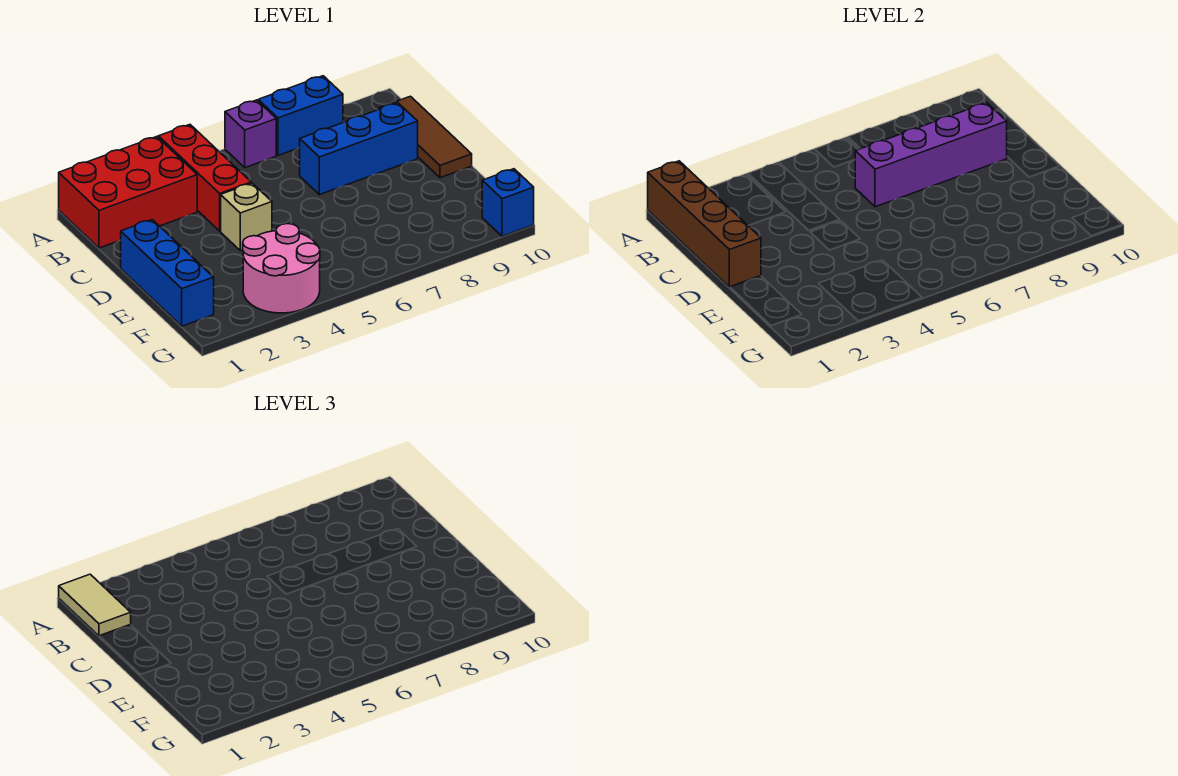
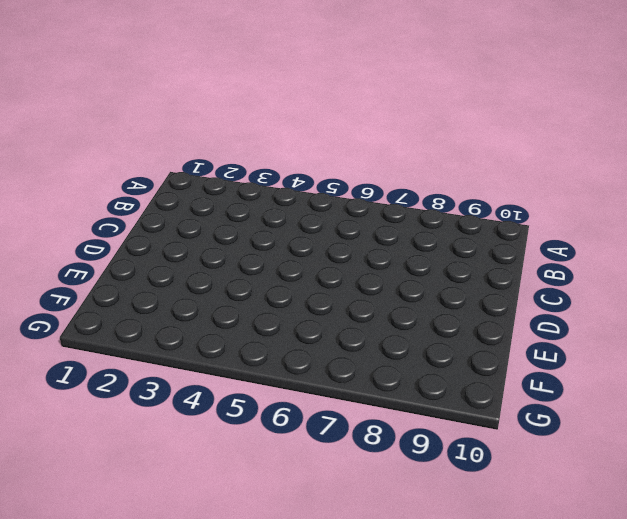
none -> red brick A1:B3 level 1
none -> red brick A4:C4 level 1
none -> purple brick A6 level 1

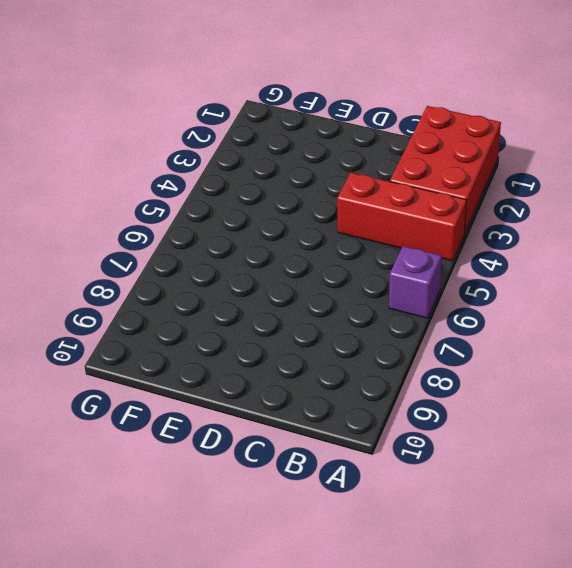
none -> blue brick A7:A8 level 1
none -> brown tile B10:D10 level 1
none -> blue brick C7:C9 level 1

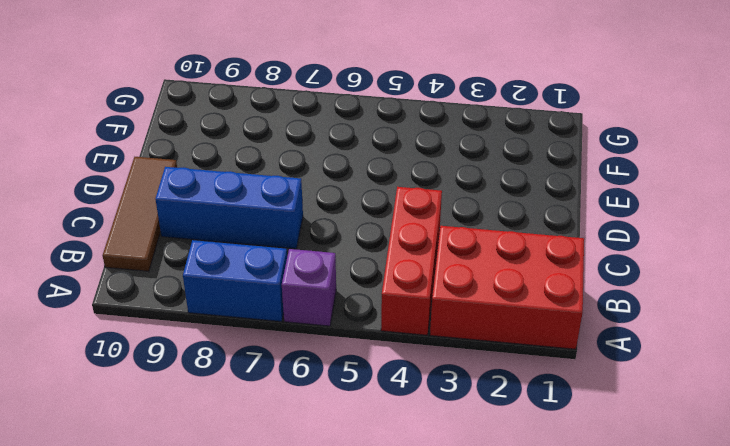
none -> blue brick D1:F1 level 1
none -> tan brick D4 level 1
none -> pink round brick F3:G4 level 1

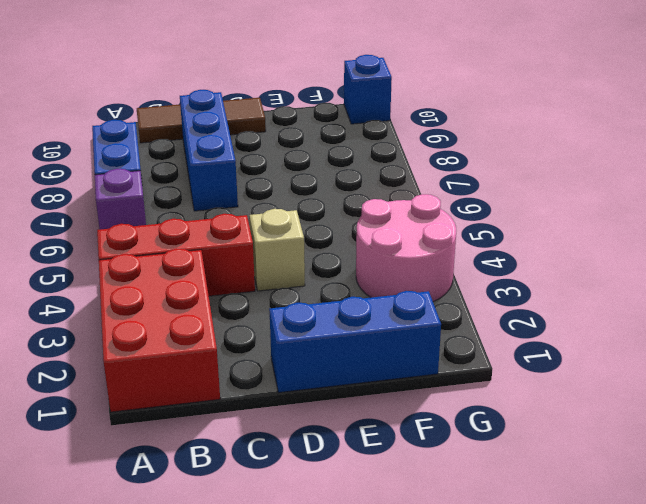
none -> brown brick A1:D1 level 2
none -> purple brick C6:C9 level 2
none -> tan tile A1:B1 level 3

